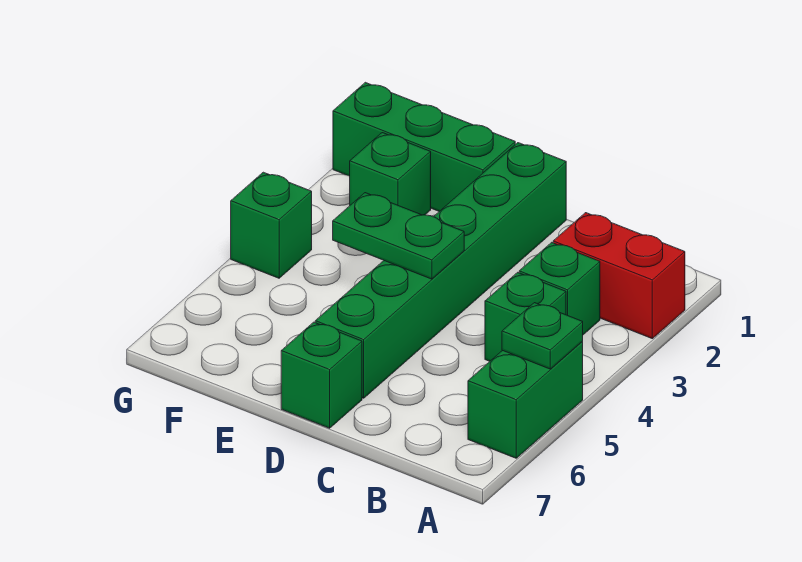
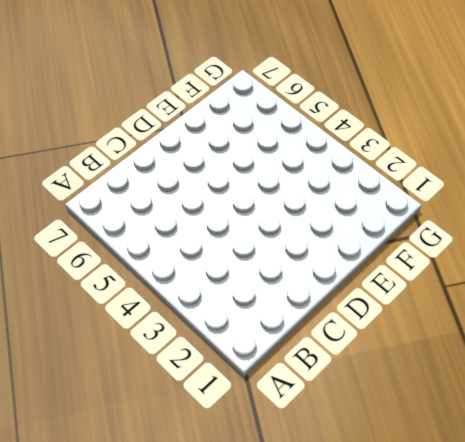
none -> red brick A2:B2 level 1
none -> green brick A5:A6 level 1

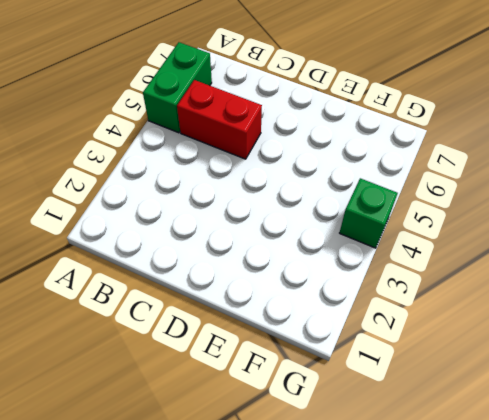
red brick B5:C5 level 1 -> red brick A2:B2 level 1
none -> green brick B3 level 1
none -> green brick B4 level 1

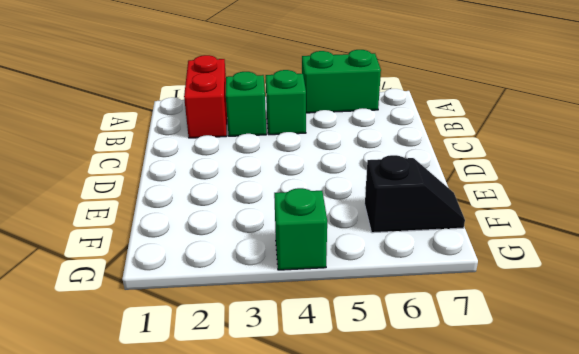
black slope F6:F7 level 1 top 6 -> none
none -> green brick D1:D6 level 1
none -> green brick D7 level 1

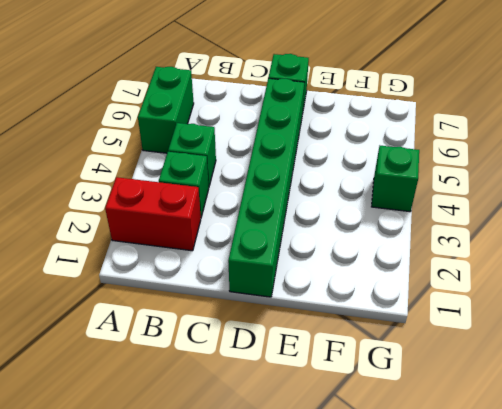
none -> green brick E1:G1 level 1
none -> green brick F2 level 1

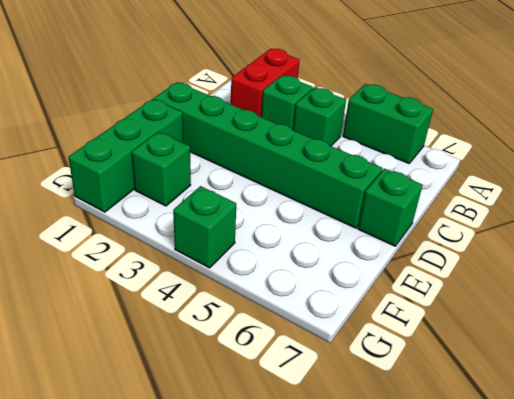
none -> green plate A5 level 2
none -> green plate D4:E4 level 2

